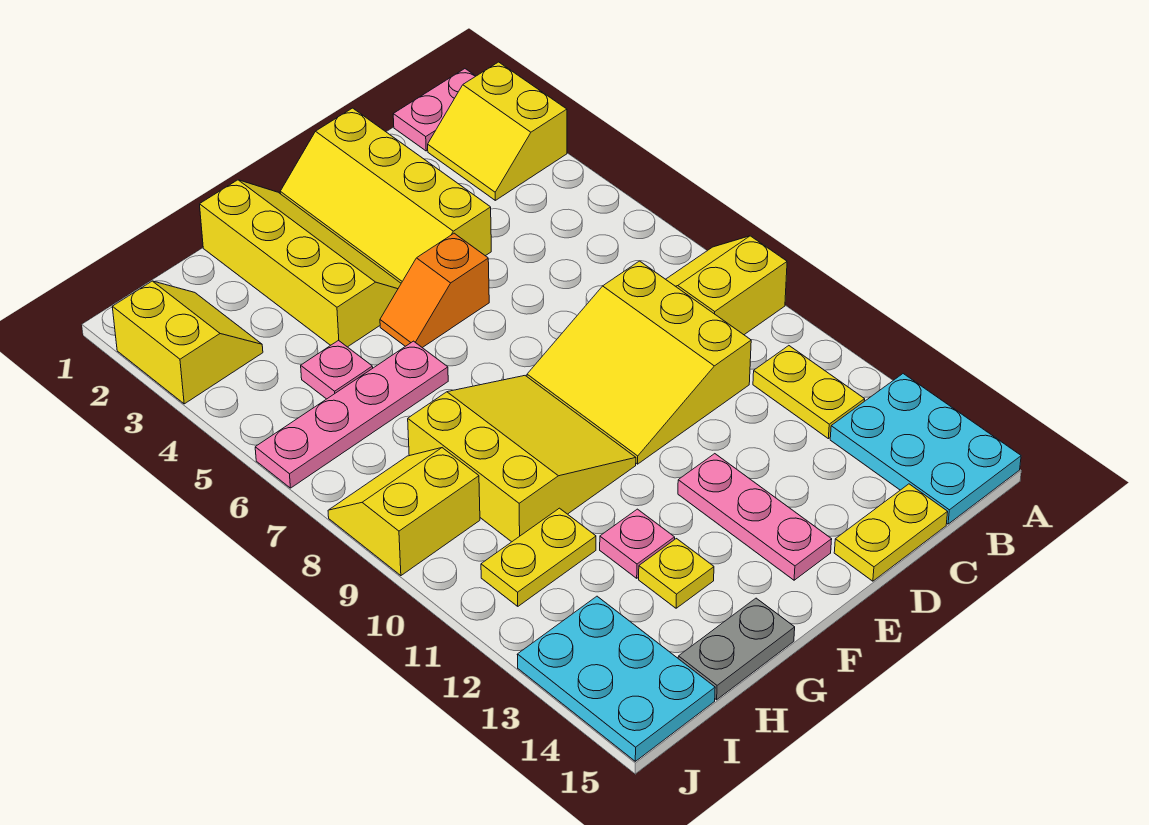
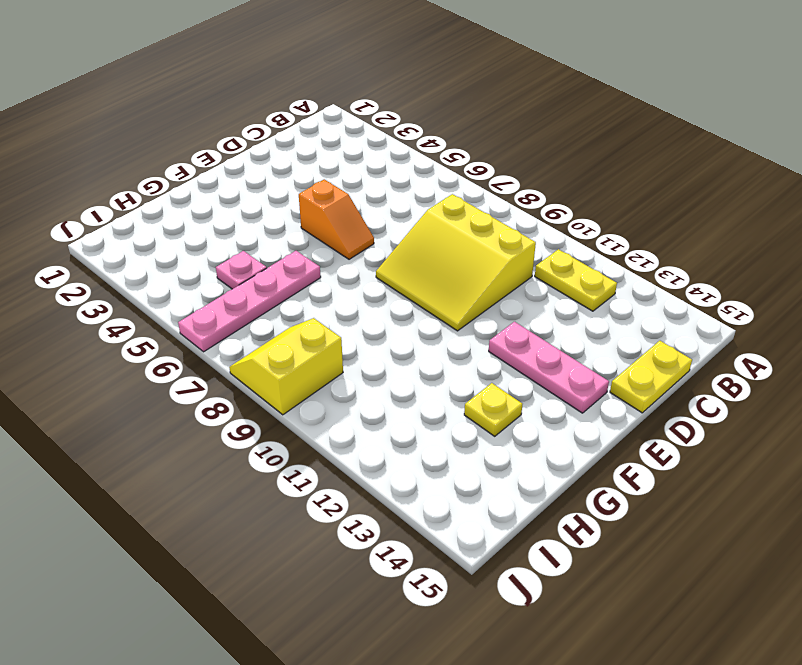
orange slope E5:E6 level 1 top 5 -> orange slope E5:F5 level 1 top E
none -> pink plate A1:B1 level 1
none -> yellow slope A2:B3 level 1 top A
none -> yellow slope A8:B9 level 1 top 9

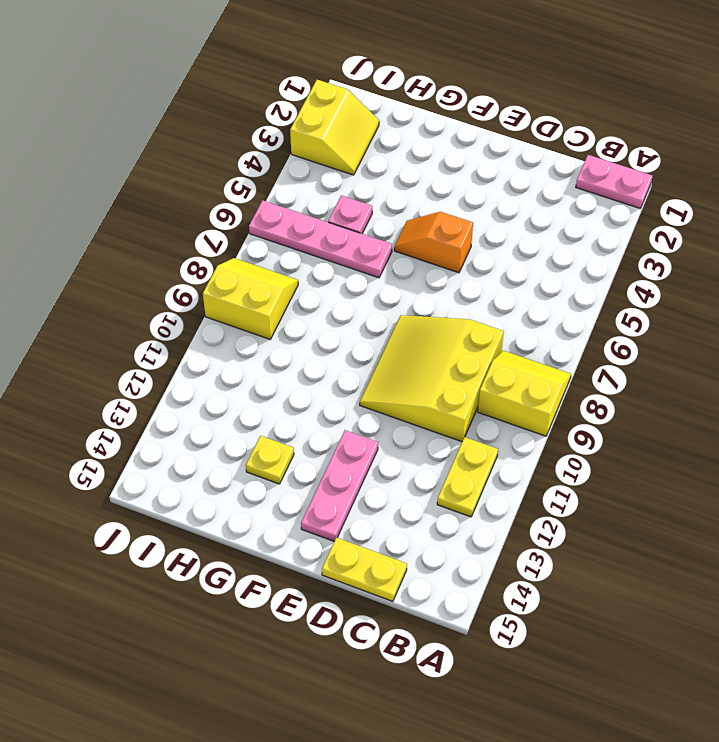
none -> yellow slope A2:B3 level 1 top A
none -> cyan plate A13:B15 level 1
none -> yellow slope D1:E4 level 1 top D

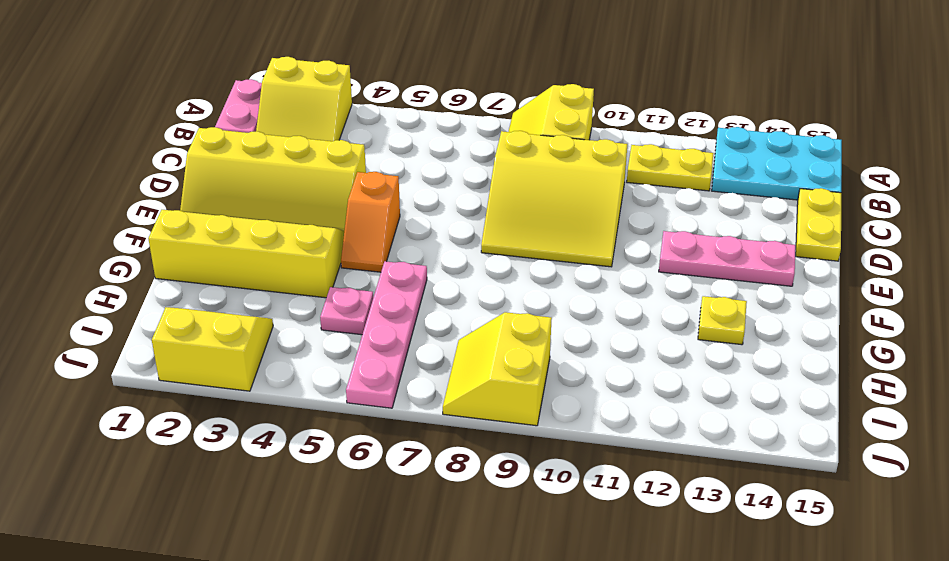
none -> yellow slope F8:H10 level 1 top H
none -> pink plate G12 level 1
none -> grey plate G15:H15 level 1

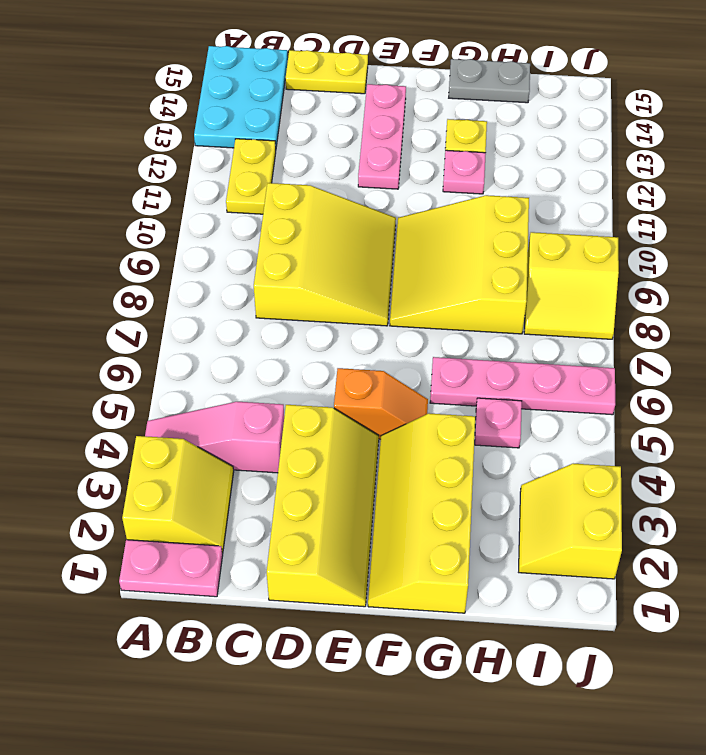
pink slope A4:C4 level 1 top C -> none
none -> yellow slope A8:B9 level 1 top 9
none -> yellow plate H11:I11 level 1
none -> cyan plate I13:J15 level 1

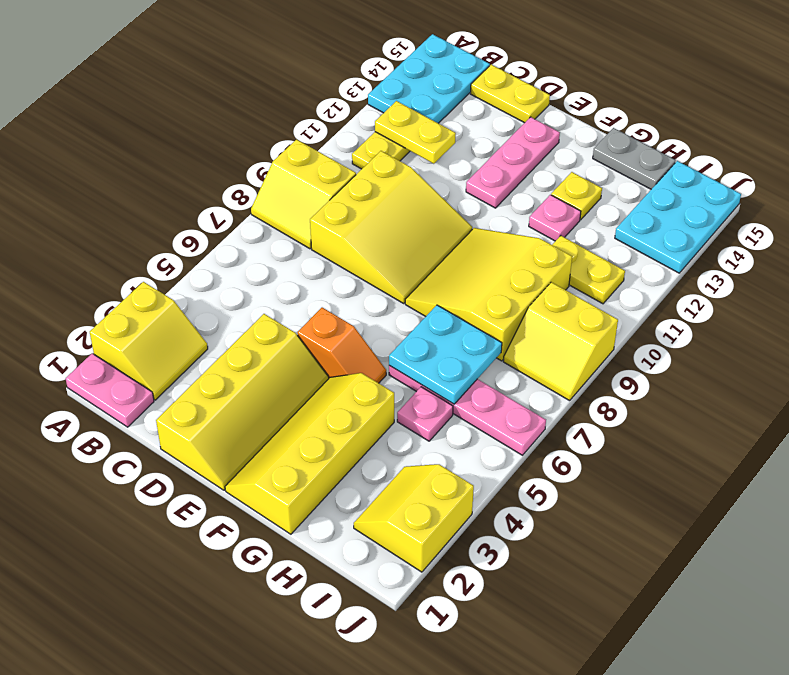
yellow plate B12:C12 level 2 -> none
cyan plate G6:H7 level 2 -> none

